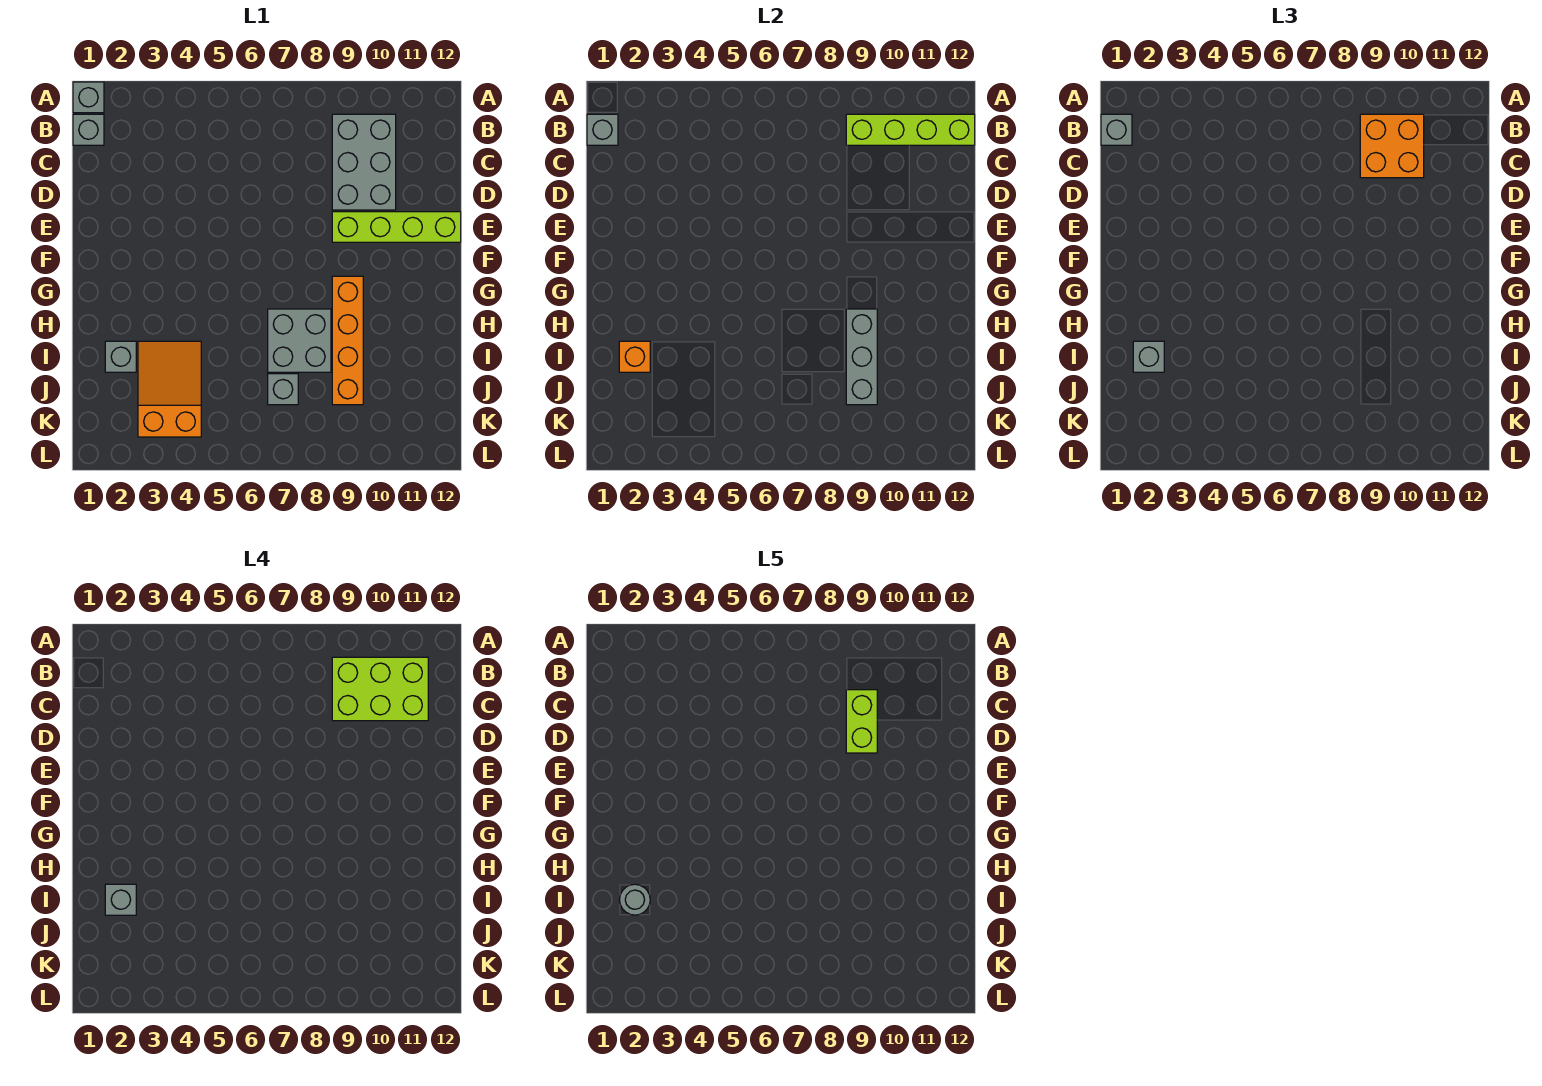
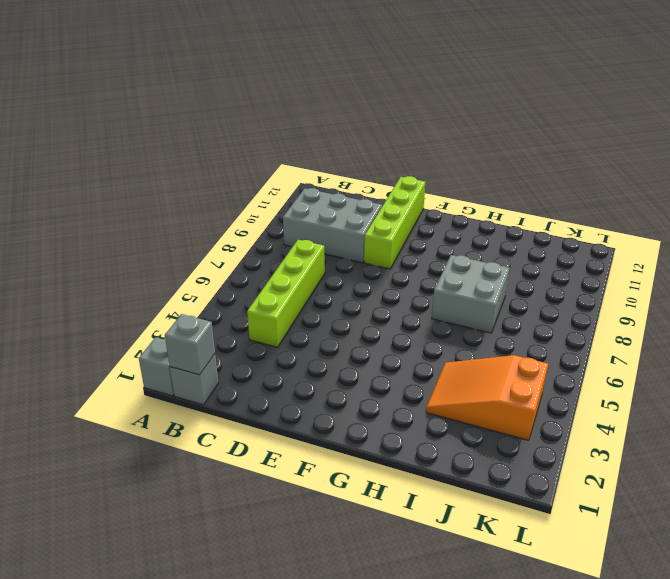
lime brick C4:C7 level 1 -> lime brick B9:B12 level 2
none -> orange brick G9:J9 level 1
none -> grey brick I2 level 1
none -> grey brick J7 level 1

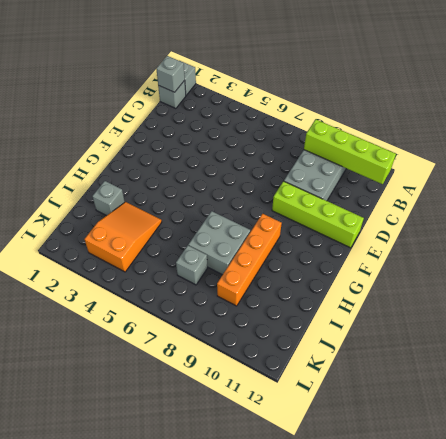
none -> grey brick H9:J9 level 2
none -> orange brick I2 level 2
none -> grey brick B1 level 3

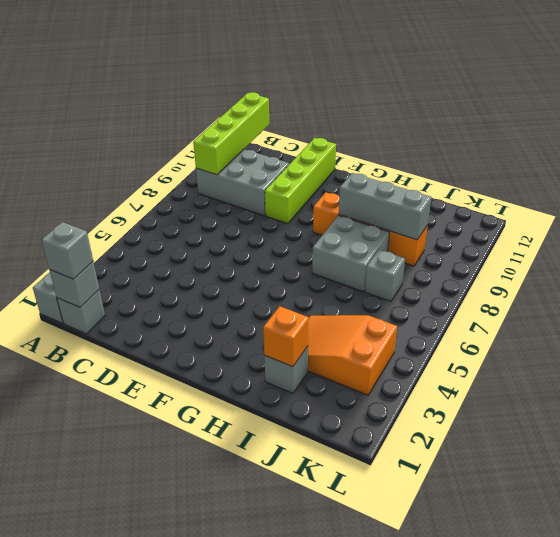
none -> orange brick B9:C10 level 3
none -> grey brick I2 level 3
none -> lime brick B9:C11 level 4

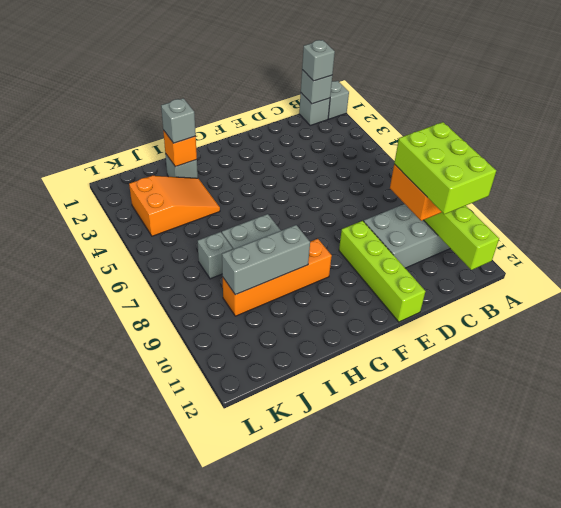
none -> grey brick I2 level 4
none -> lime brick C9:D9 level 5
none -> grey round brick I2 level 5

